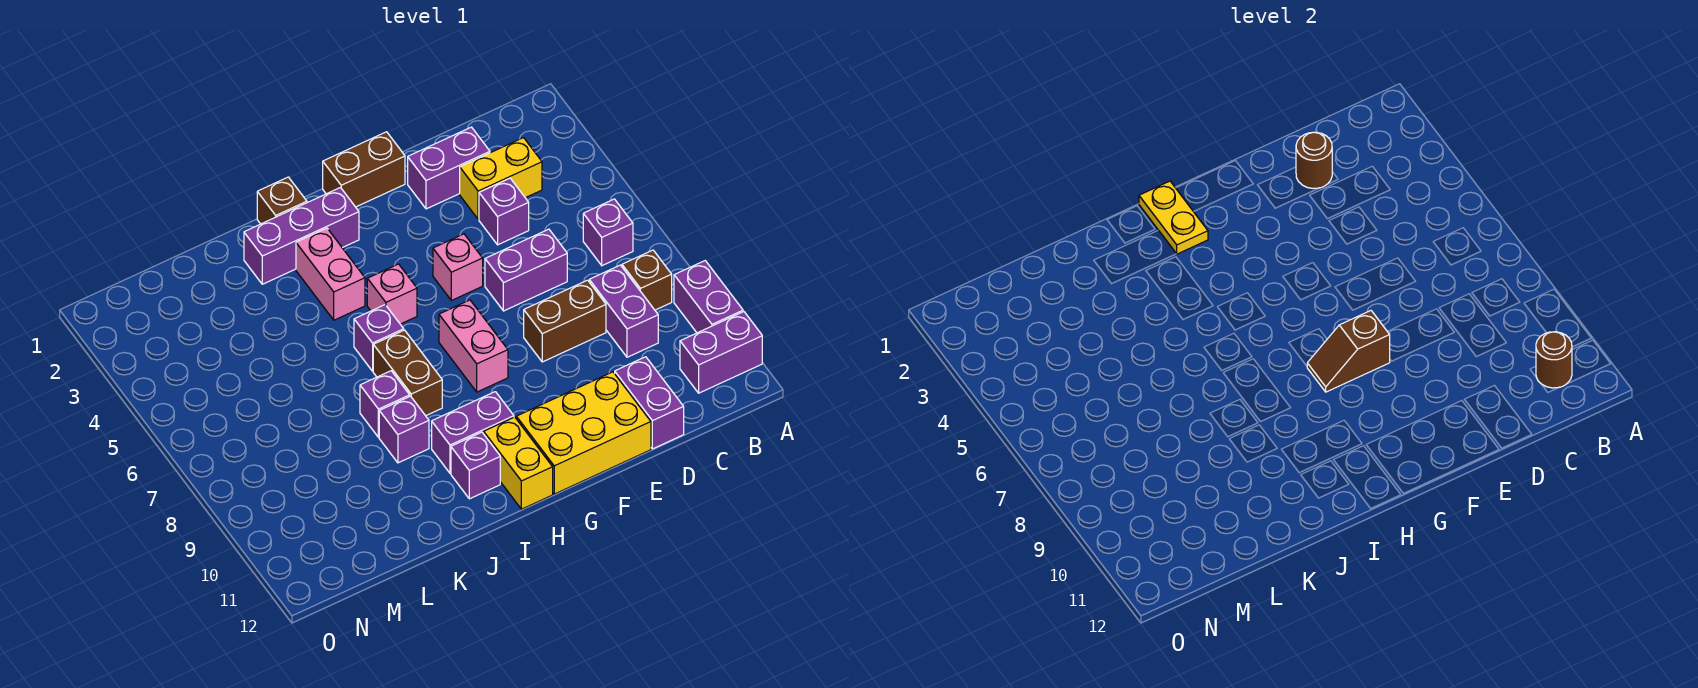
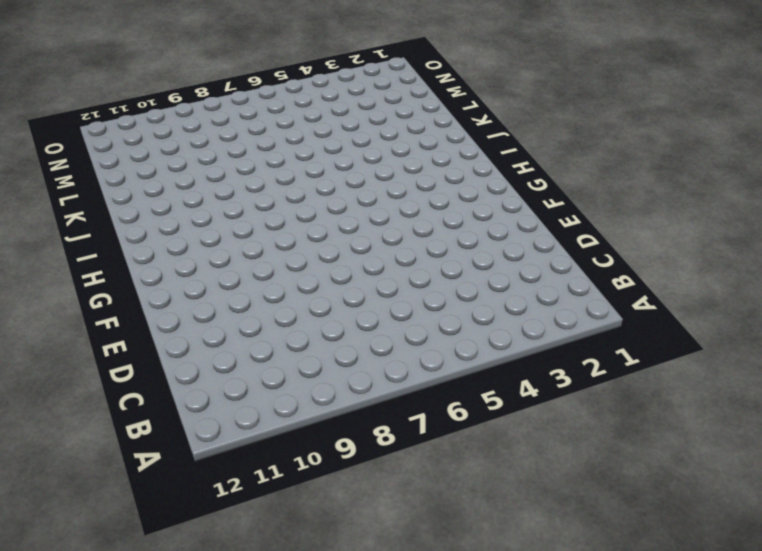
none -> purple brick A9:A10 level 1
none -> purple brick A11:B11 level 1
none -> purple brick B6 level 1
none -> brown brick B8 level 1

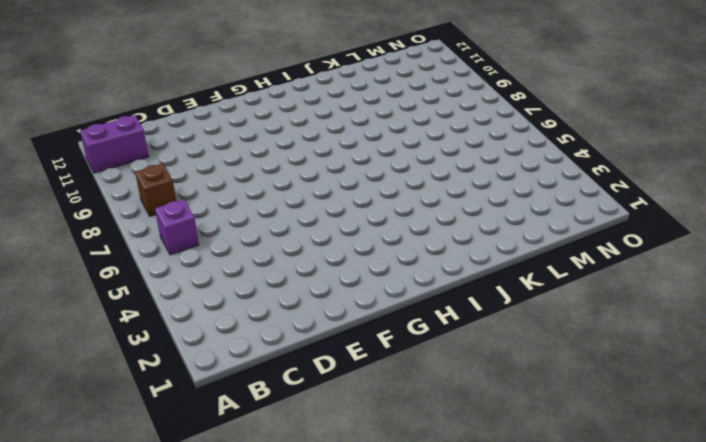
none -> purple brick A9:A10 level 1
none -> yellow brick C3:D3 level 1
none -> purple brick C8:C9 level 1
none -> purple brick D2:E2 level 1

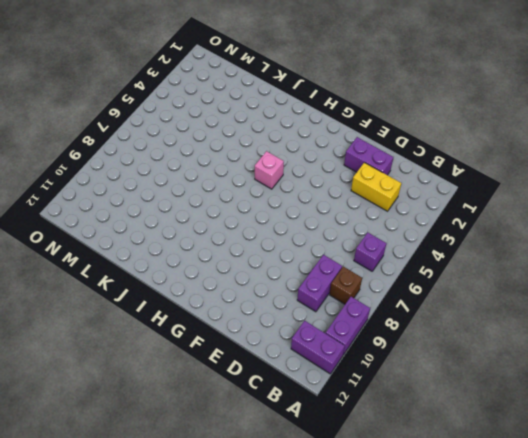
none -> purple brick D4 level 1
none -> purple brick D6:E6 level 1
none -> brown brick D8:E8 level 1
none -> purple brick D11:D12 level 1

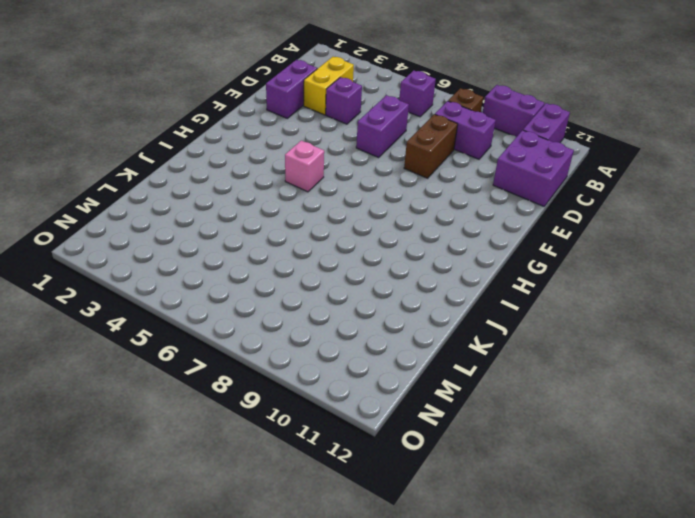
purple brick C11:D12 level 1 -> purple brick D11:D12 level 1
none -> yellow brick E11:G12 level 1
none -> brown brick F1:G1 level 1
none -> pink brick F5 level 1
none -> pink brick G7:G8 level 1

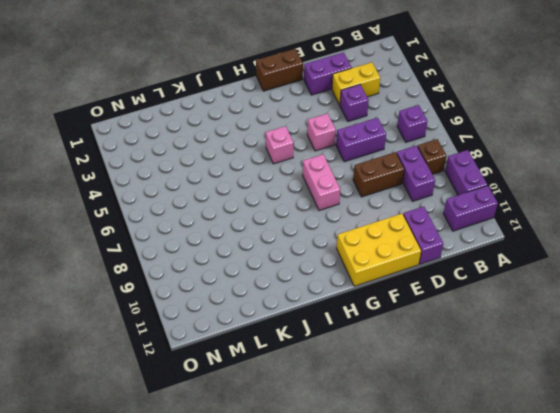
none -> purple brick H2:J2 level 1
none -> purple brick H10:I10 level 1
none -> yellow brick H11:H12 level 1
none -> brown brick I1 level 1

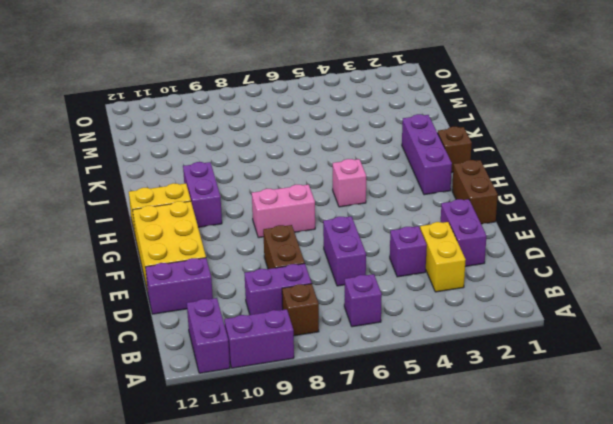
none -> pink brick F5 level 1
none -> pink brick I3:I4 level 1
none -> purple brick I6 level 1
none -> brown brick I7:I8 level 1

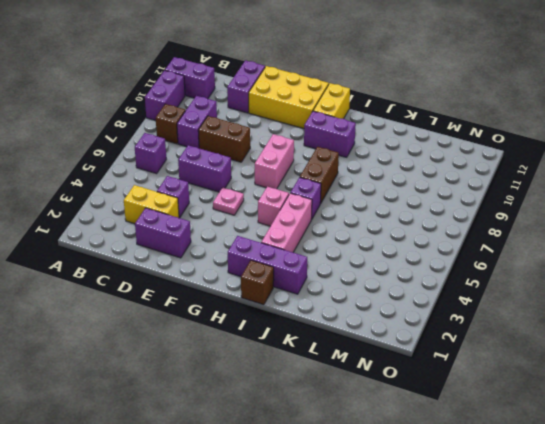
pink plate F5 level 1 -> pink brick F5 level 1
pink brick I3:I5 level 1 -> pink brick I3:I4 level 1
none -> brown brick F1:G1 level 1
none -> purple brick I11 level 1
none -> purple brick J8 level 1
none -> purple brick J9 level 1

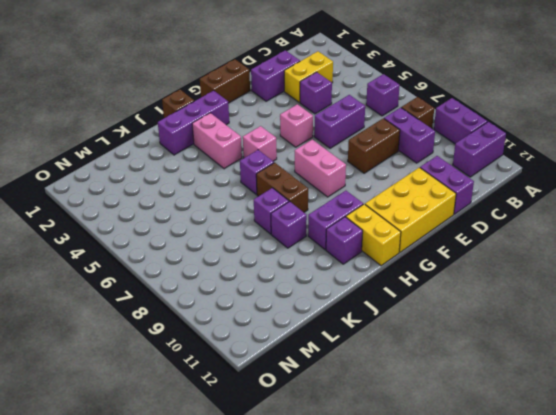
none -> brown round brick B11 level 2
none -> brown round brick D2 level 2
none -> brown slope F8:G8 level 2 top F
none -> yellow plate H1:H2 level 2

